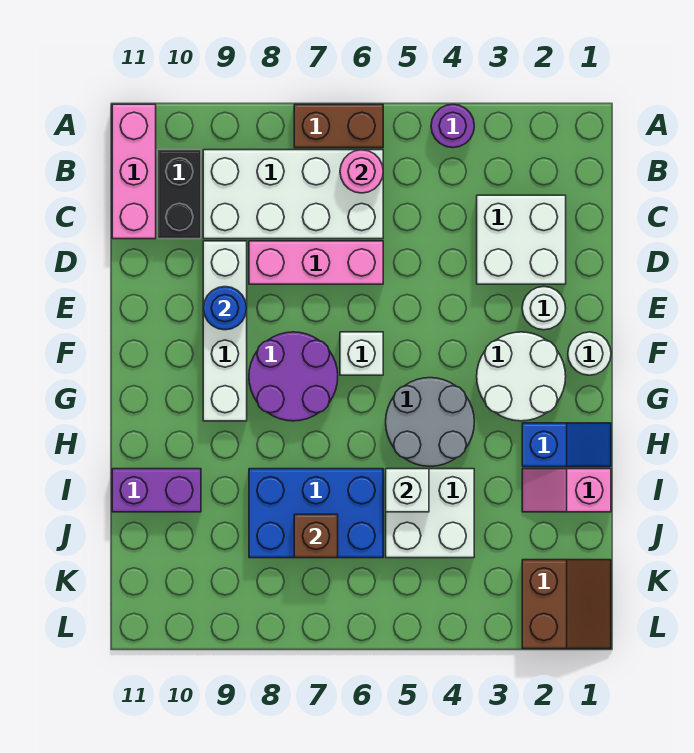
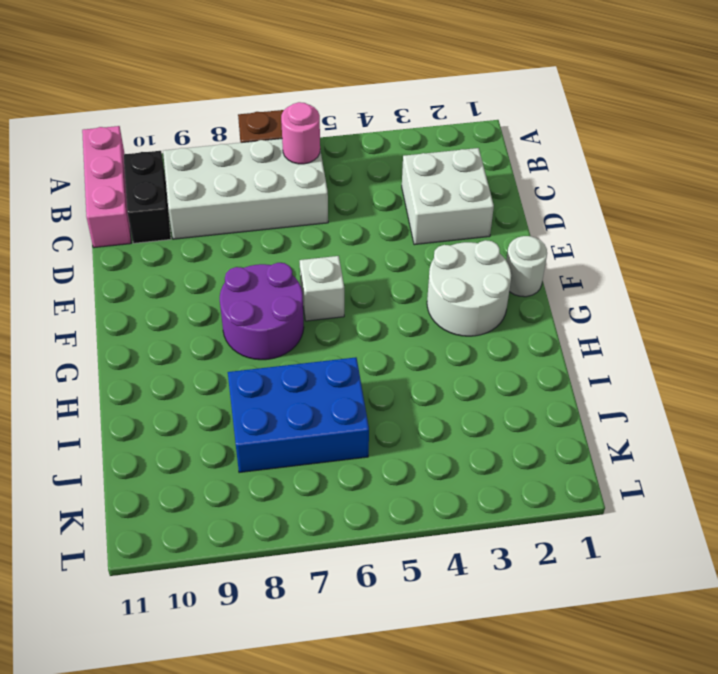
none -> purple round brick A4 level 1
none -> pink brick D6:D8 level 1
none -> white brick D9:G9 level 1

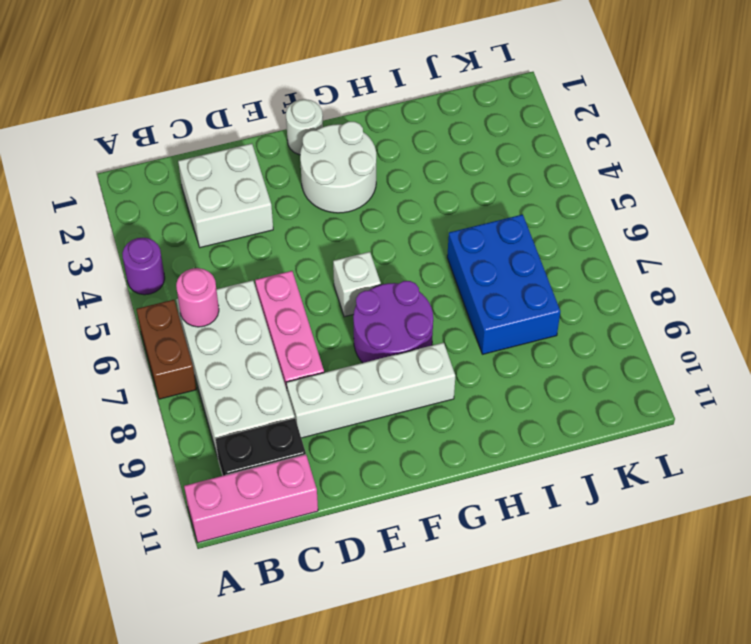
none -> white round brick E2 level 1
none -> grey round brick G4:H5 level 1
none -> blue slope H1:H2 level 1 top 2

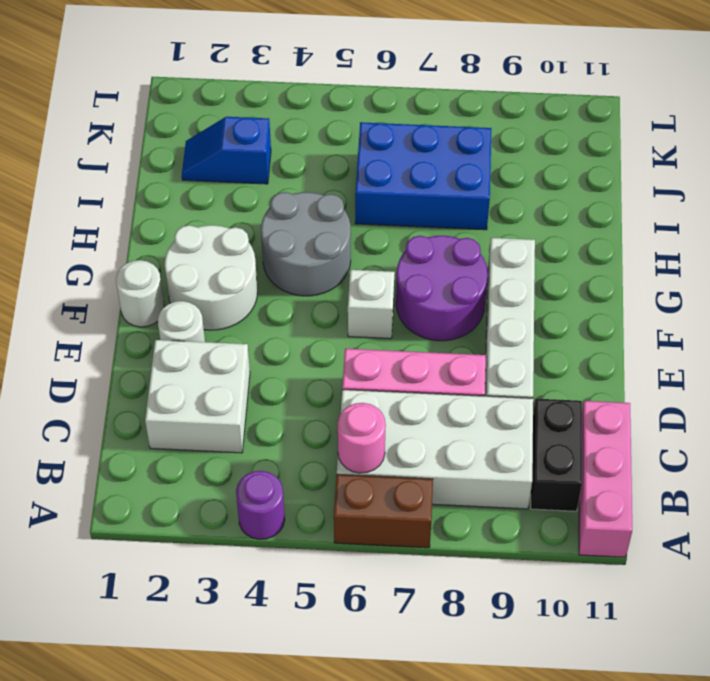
blue slope J2:J3 level 1 top 3 -> blue slope H1:H2 level 1 top 2
none -> pink slope I1:I2 level 1 top 1
none -> white brick I4:J5 level 1
none -> purple brick I10:I11 level 1

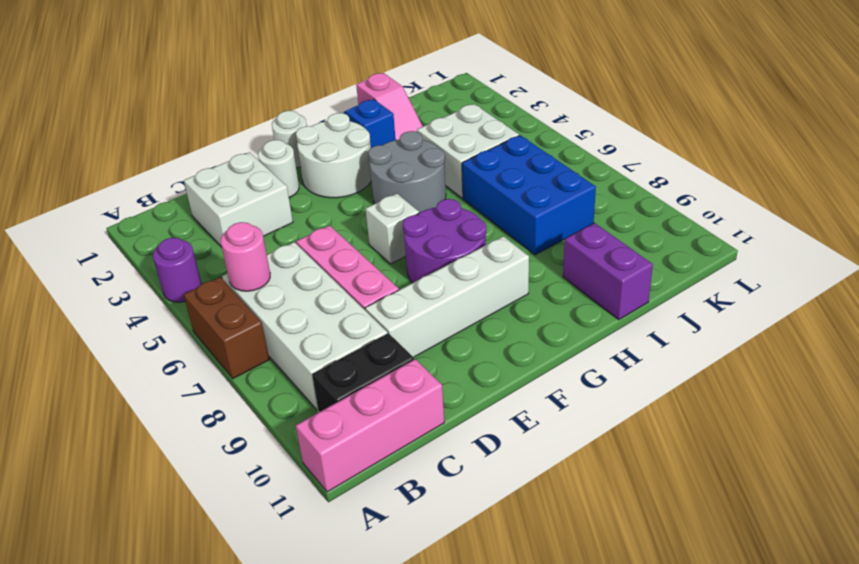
none -> brown slope K1:L2 level 1 top 2
none -> blue round brick E9 level 2
none -> white brick I5 level 2

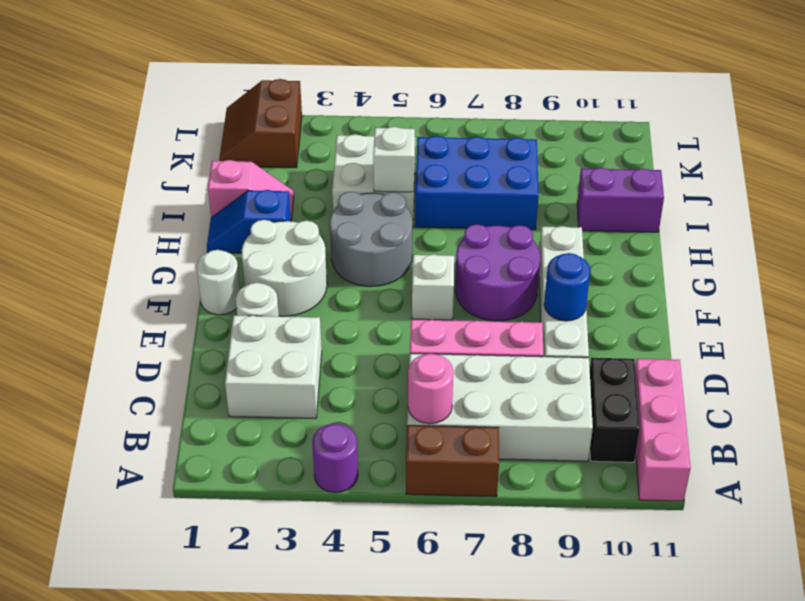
none -> brown brick J7 level 2

